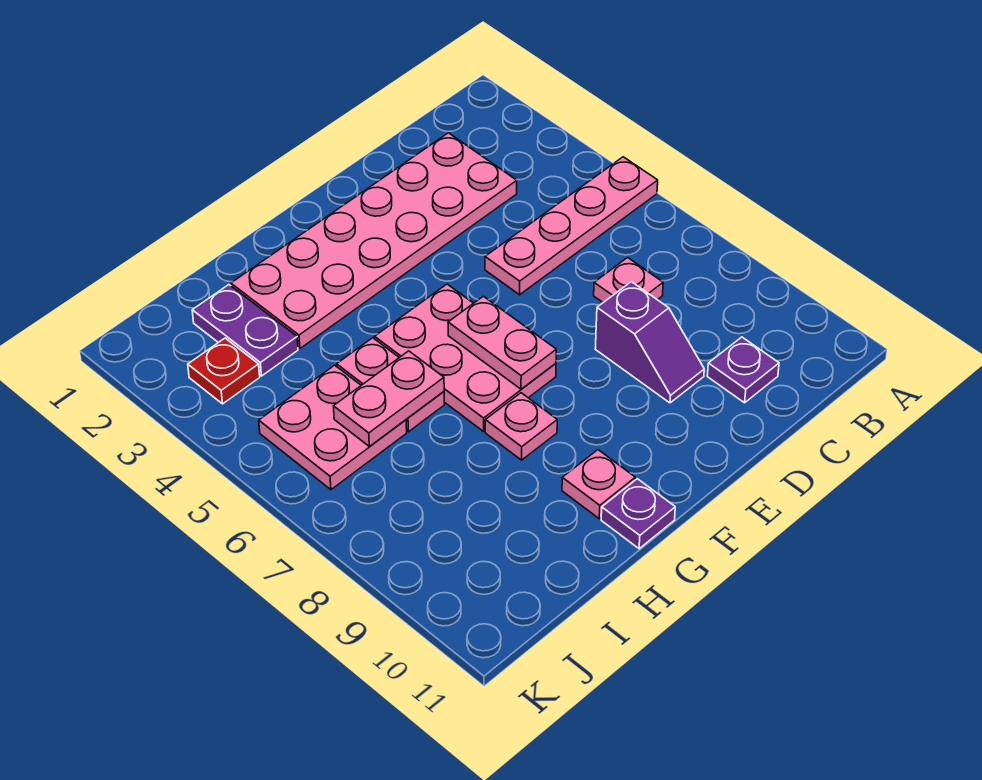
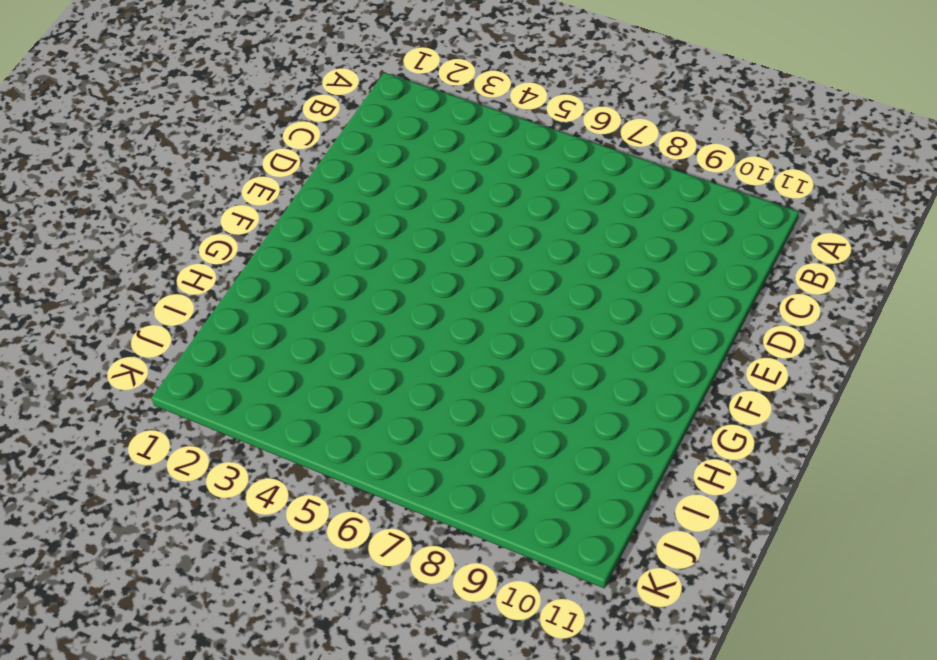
none -> pink plate A5:D5 level 1
none -> pink plate C2:H3 level 1
none -> pink plate C7 level 1

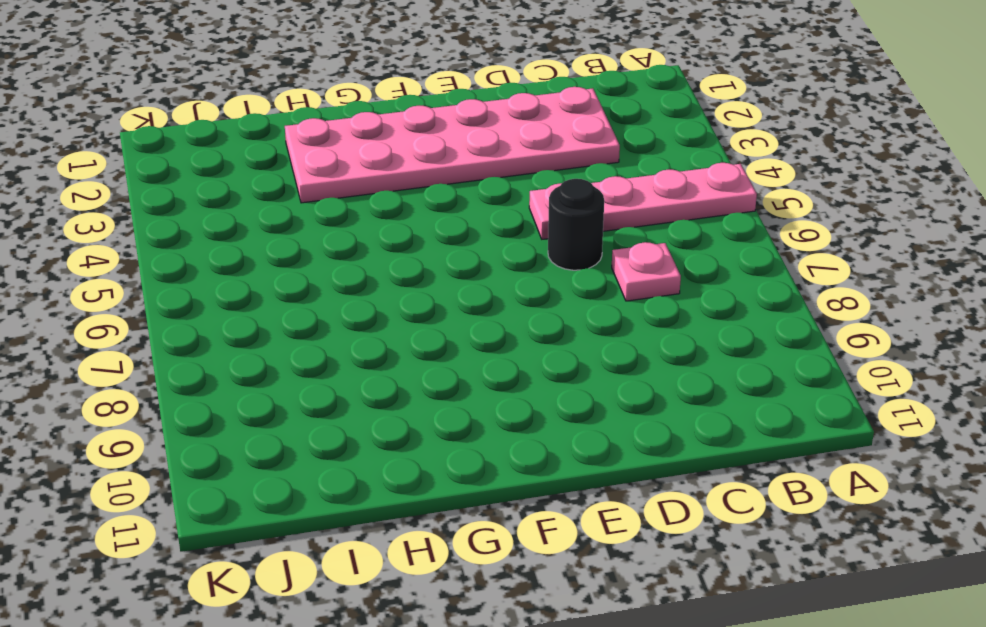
black round brick D6 level 1 -> none
none -> purple plate C10 level 1
none -> purple slope D8:D9 level 1 top 8
none -> pink plate F5:G7 level 1

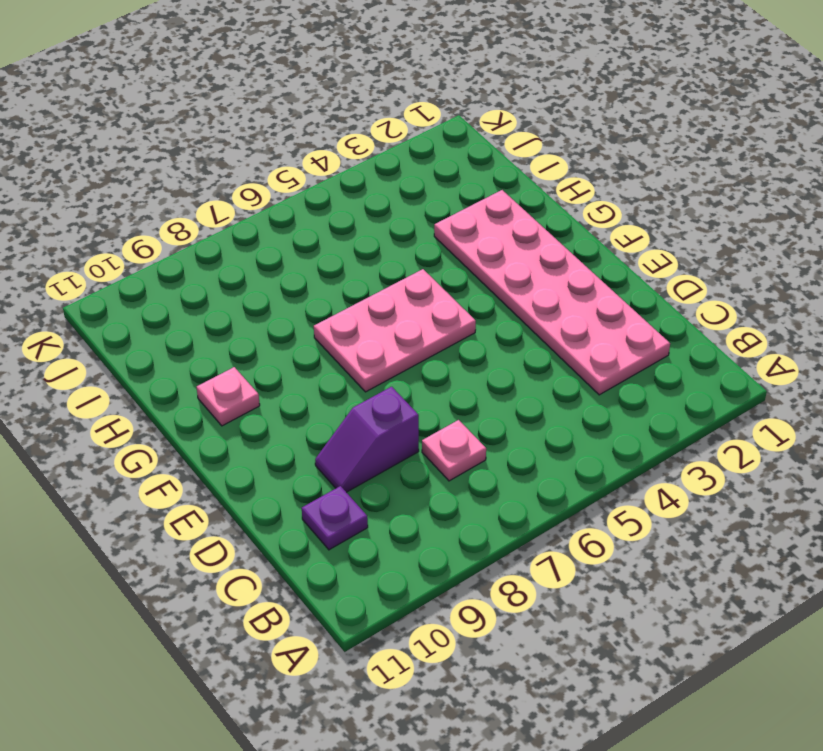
none -> pink plate A5:D5 level 1
none -> pink plate G8 level 1
none -> purple plate G11 level 1

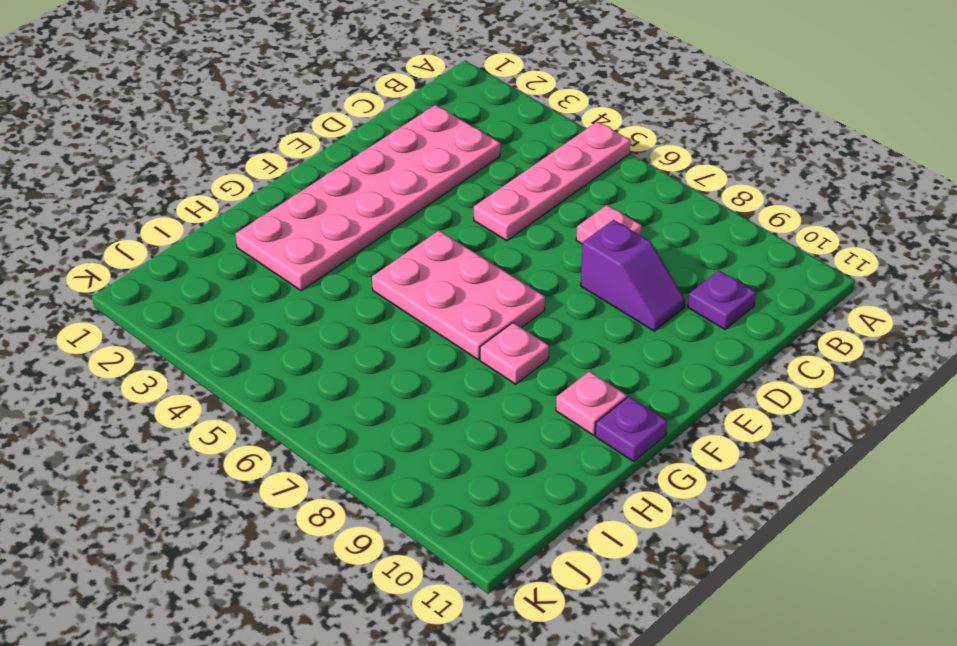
none -> pink plate H5:H6 level 1
none -> purple plate I2:I3 level 1
none -> pink plate I5:J6 level 1

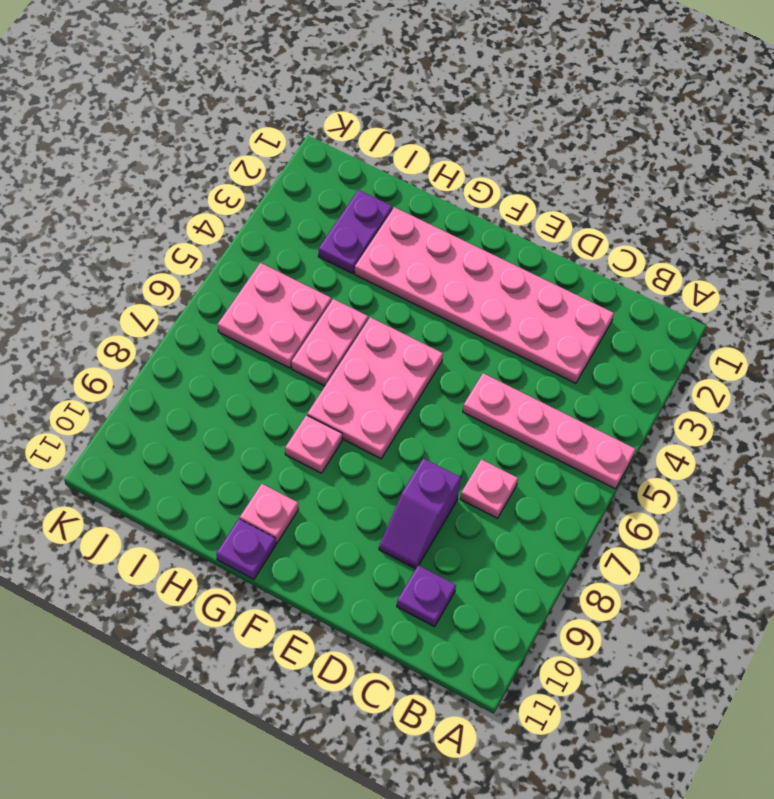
none -> red plate J3 level 1
none -> pink plate F6:F7 level 2
none -> pink plate H6:I6 level 2

